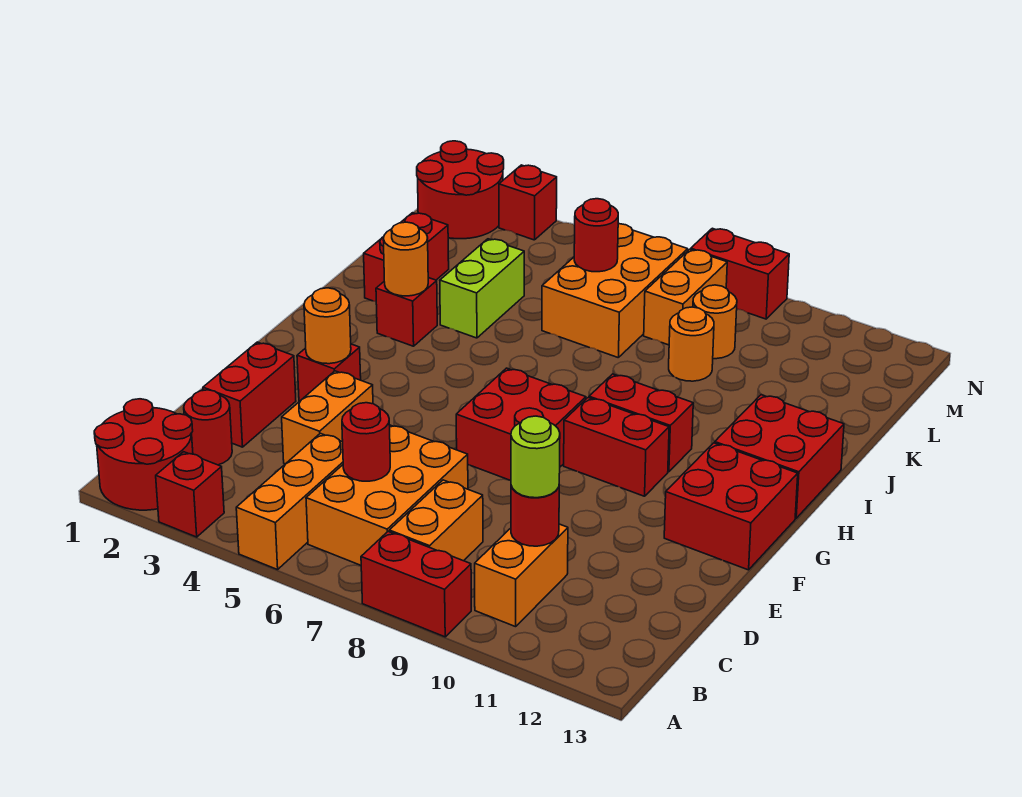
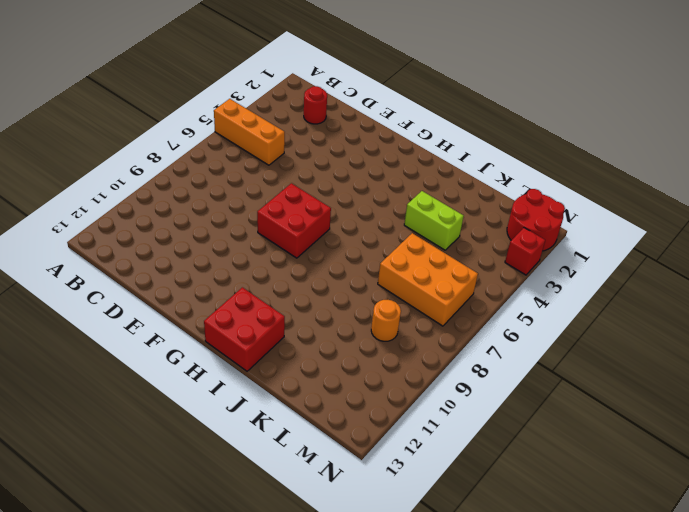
none -> red round brick A1:B2 level 1
none -> red brick A3 level 1
none -> red brick A8:A9 level 1
none -> orange brick B6:D7 level 1

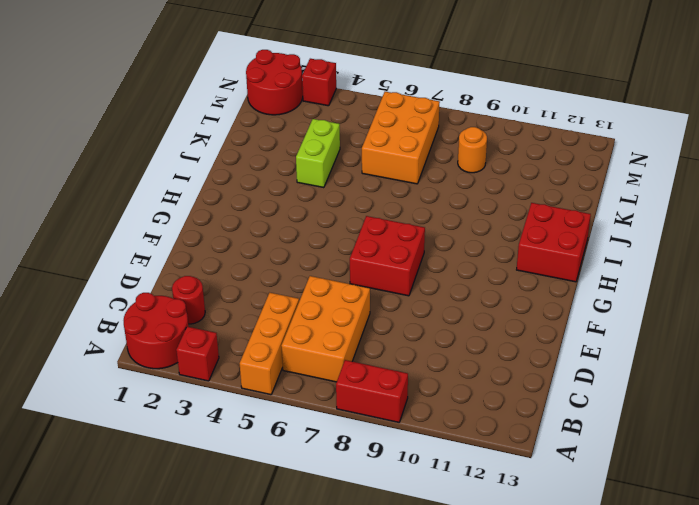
none -> orange brick B8:C8 level 1
none -> orange brick B10:C10 level 1
none -> red brick D2:E2 level 1
none -> orange brick D4:E4 level 1

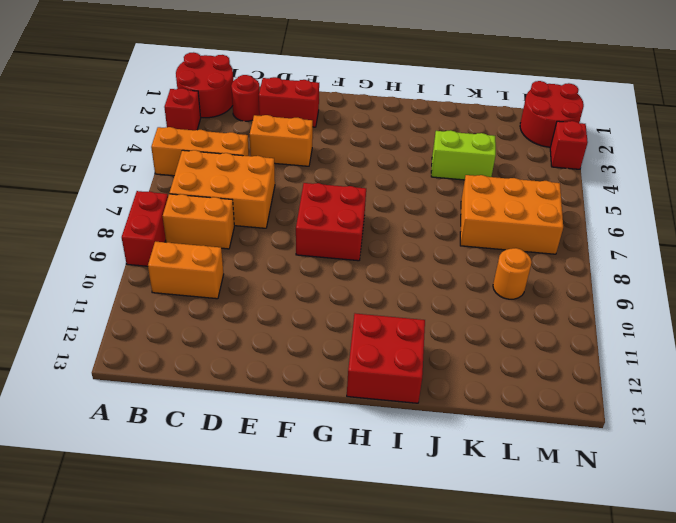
none -> red brick F3 level 1
none -> red brick F12:G13 level 1
none -> red brick G9:G10 level 1
none -> red brick H9:H10 level 1

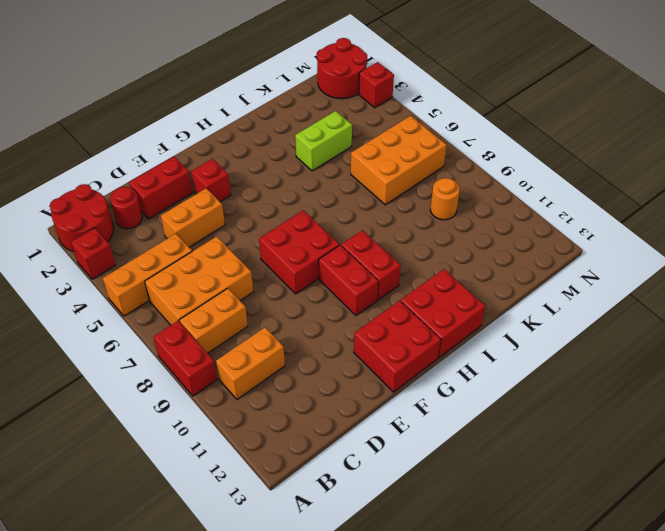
none -> red brick I3 level 1
none -> red brick J2:K2 level 1
none -> orange round brick K9 level 1
none -> orange brick L8:M8 level 1

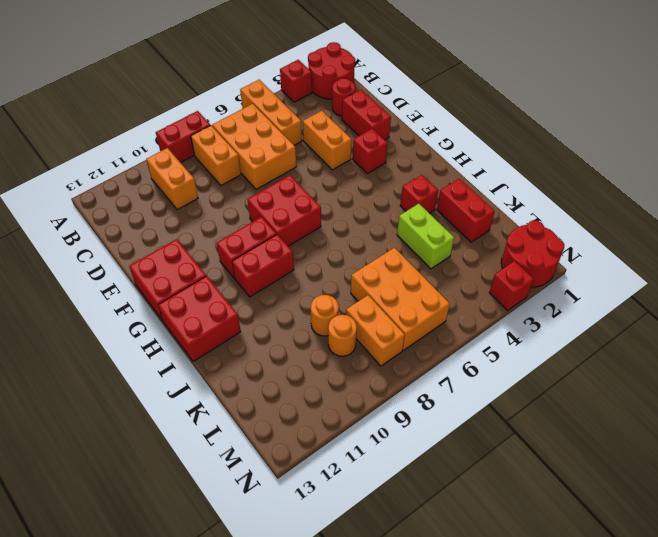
none -> red brick N8:N9 level 1
none -> red round brick C6 level 2
none -> red round brick C10 level 2
none -> orange round brick F3 level 2

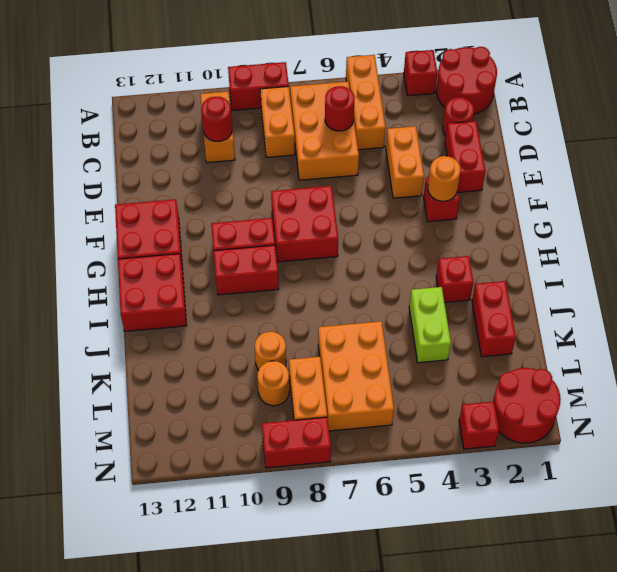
none -> orange round brick I3 level 2
none -> red round brick L6 level 2
none -> lime round brick C10 level 3

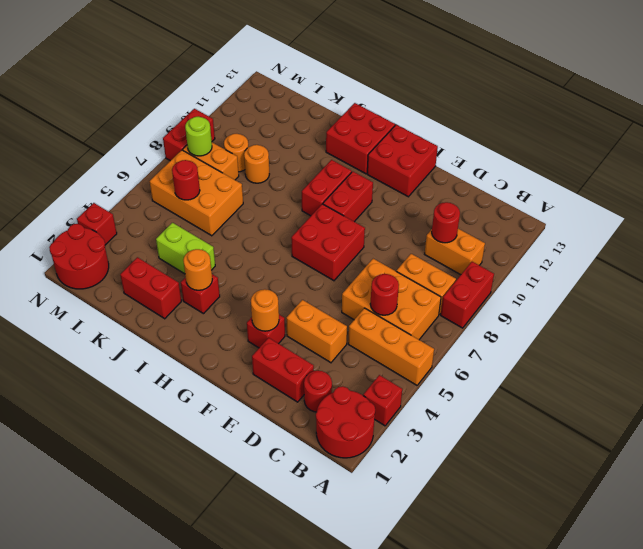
lime round brick M8 level 2 -> lime round brick C10 level 3

